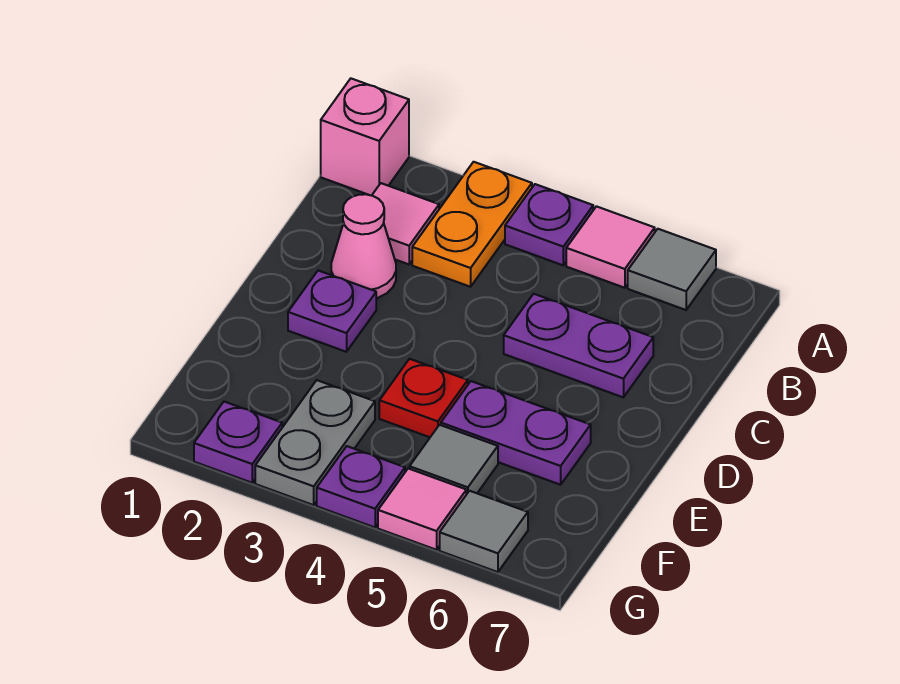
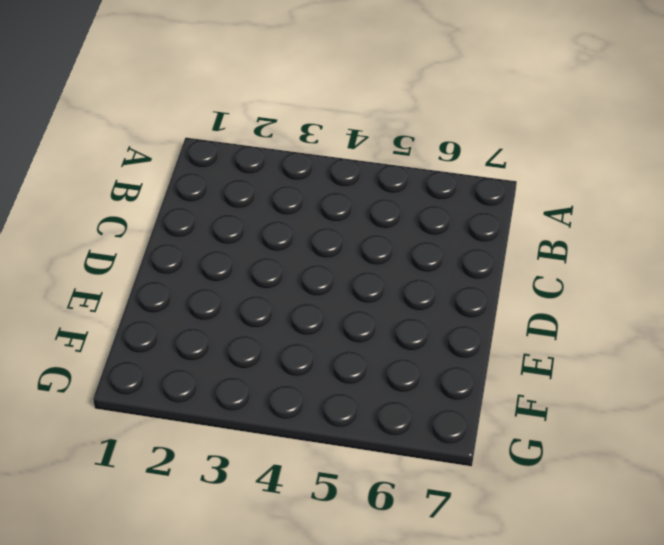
none -> pink brick A1 level 1
none -> orange plate A3:B3 level 1
none -> purple plate A4 level 1

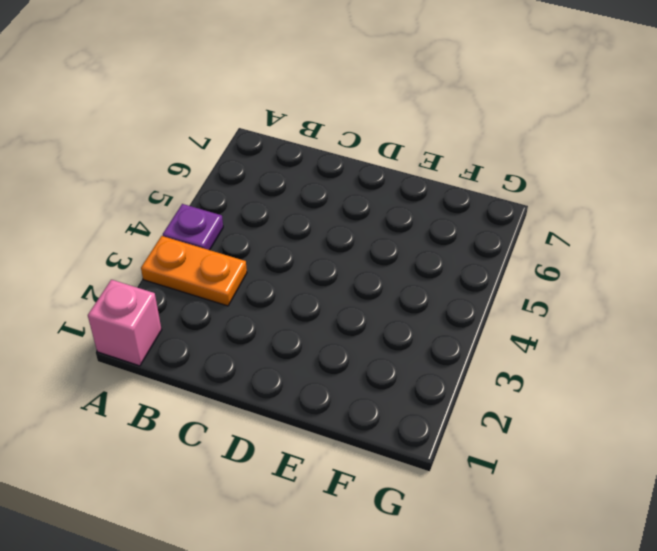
none -> pink tile A5 level 1
none -> grey tile A6 level 1
none -> pink tile B2 level 1

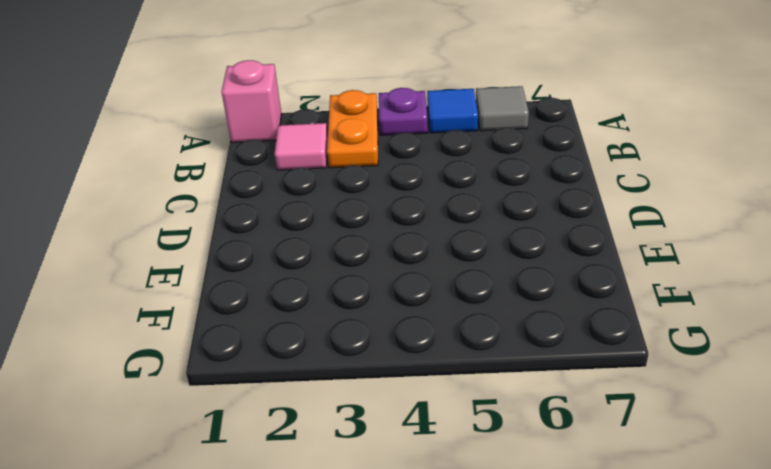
blue tile A5 level 1 -> pink tile A5 level 1
none -> pink cone C2 level 1
none -> purple plate C5:C6 level 1
none -> purple plate D2 level 1

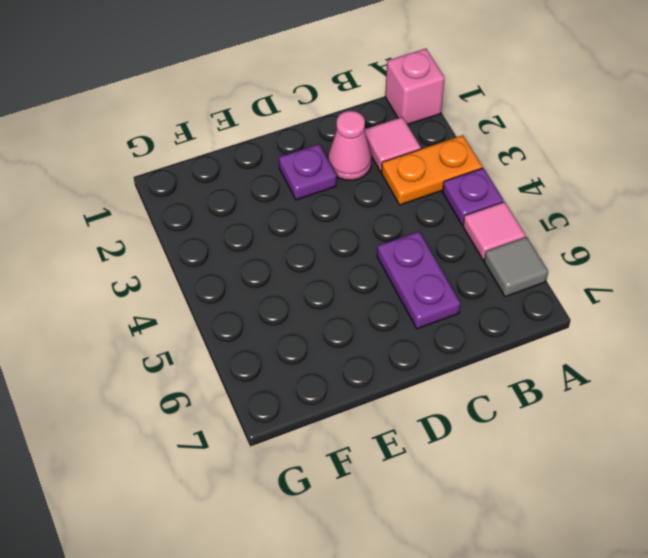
none -> red plate E4 level 1
none -> purple plate E5:E6 level 1
none -> grey plate F3:G3 level 1

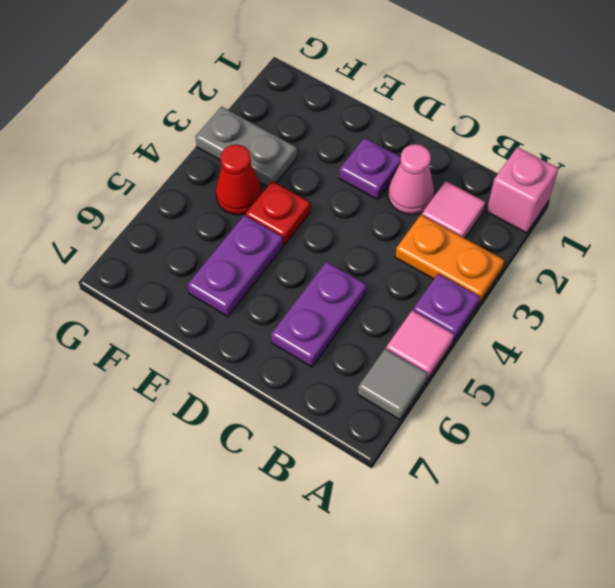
red cone F4 level 1 -> none
none -> grey tile F5 level 1
none -> purple plate G2 level 1
none -> purple plate G4 level 1

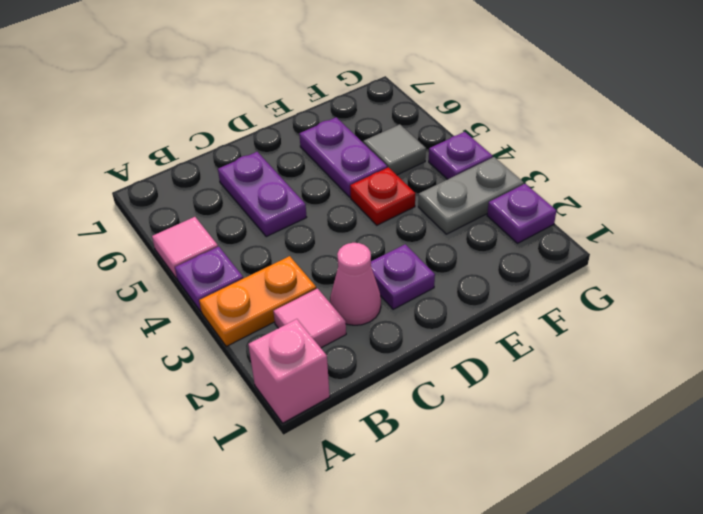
none -> grey tile A6 level 1
none -> pink tile G5 level 1
none -> grey tile G6 level 1

